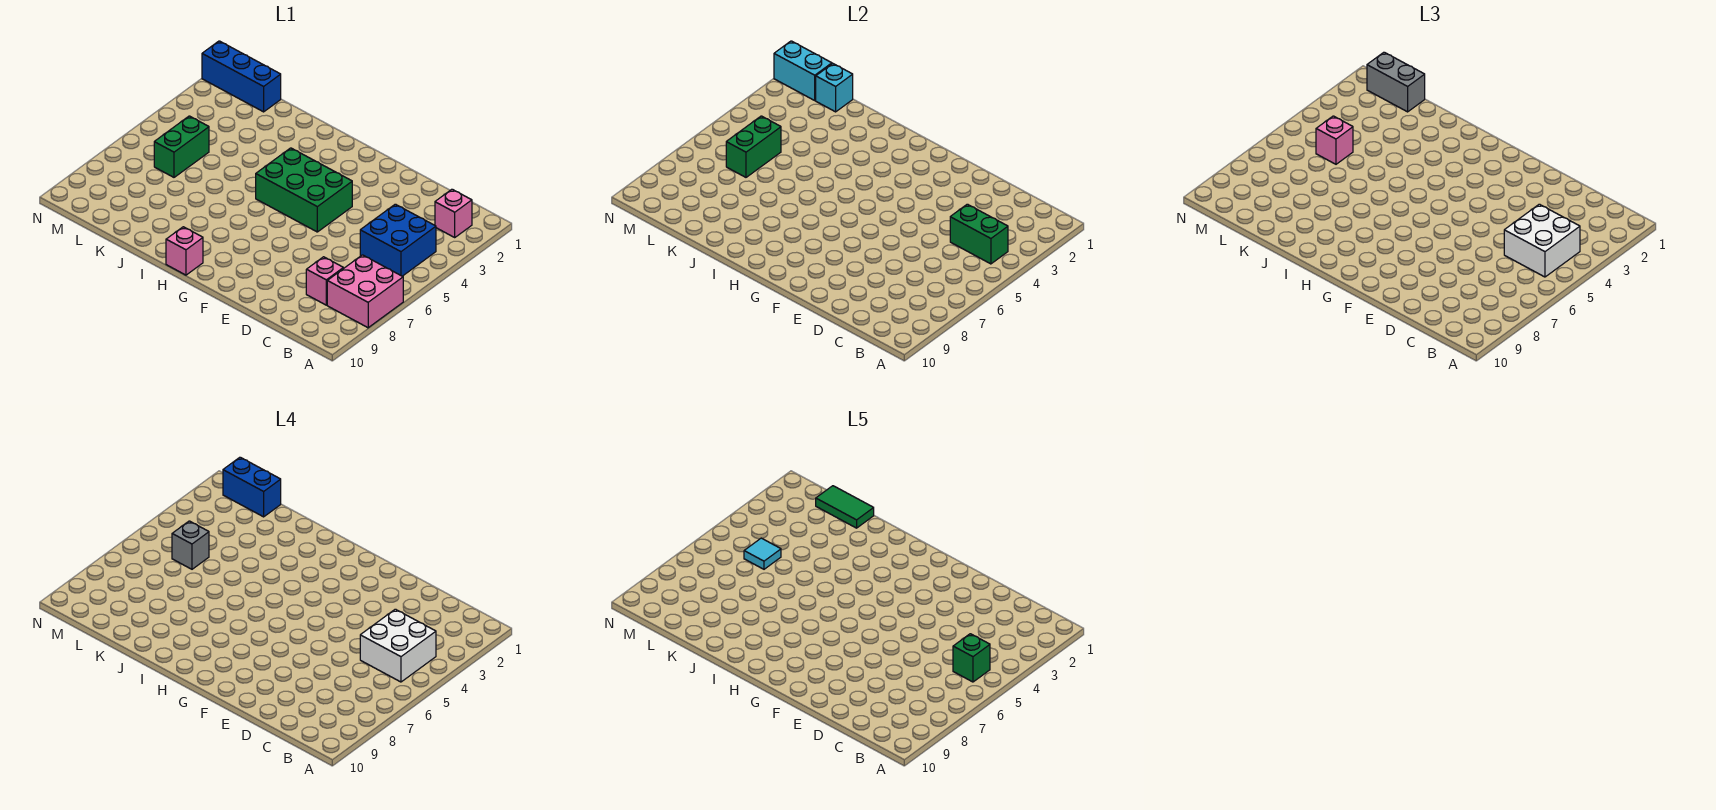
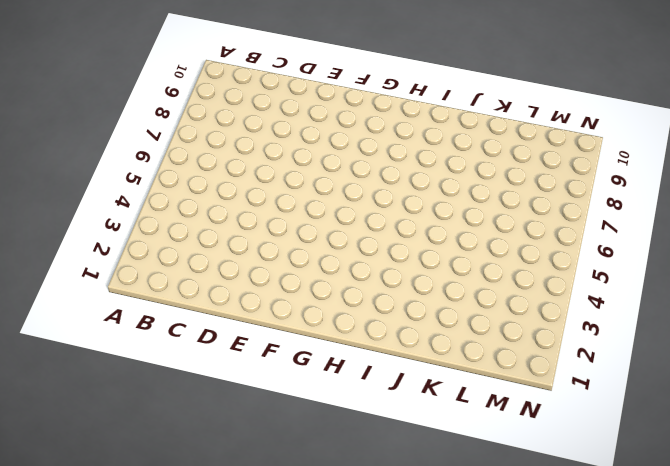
none -> pink brick A7:B8 level 1
none -> pink brick B2 level 1
none -> blue brick B4:C5 level 1

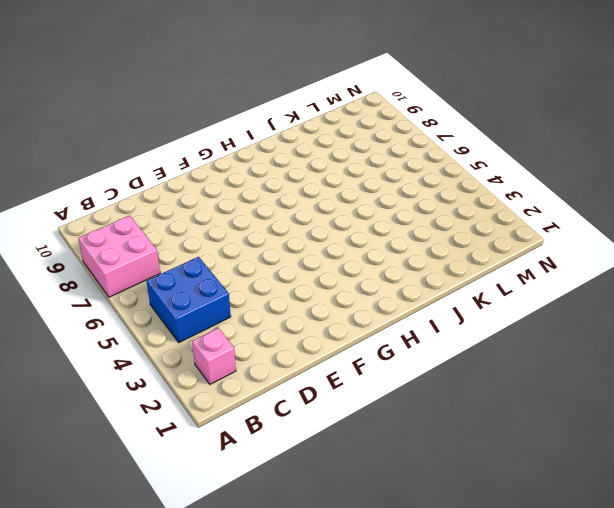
none -> pink brick C8 level 1
none -> green brick F4:H5 level 1
none -> pink brick H10 level 1

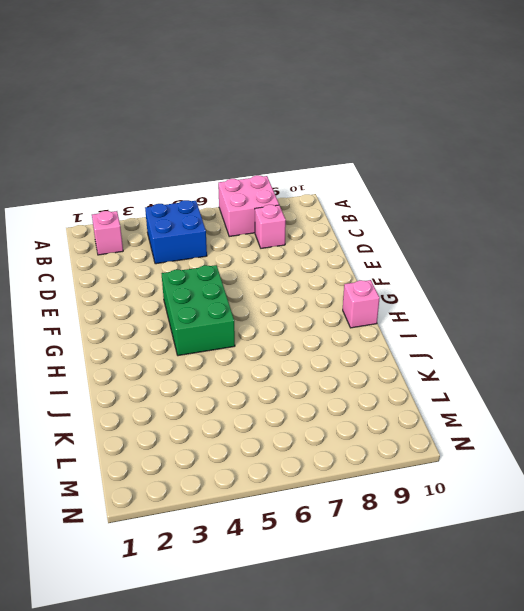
none -> blue brick L1:N1 level 1
none -> green brick L5:L6 level 1
none -> green brick B4:C4 level 2

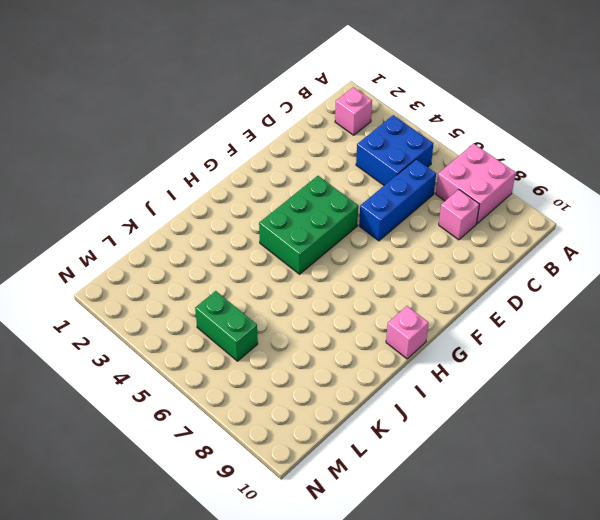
blue brick C6:E6 level 1 -> blue brick L1:N1 level 1
none -> green brick B4:C4 level 2
none -> cyan brick L1 level 2
none -> green brick L5:L6 level 2

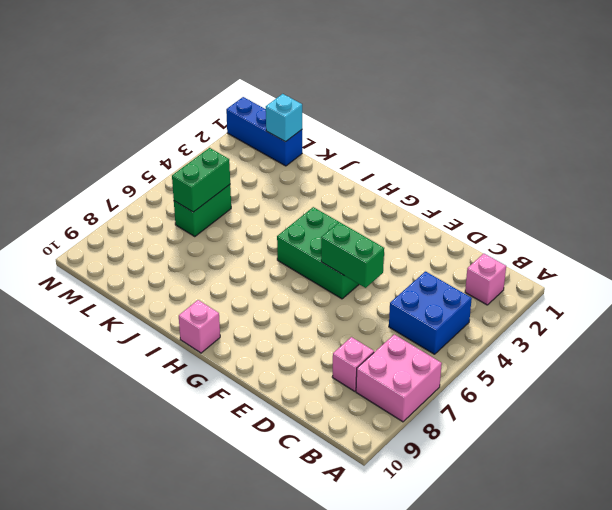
green brick E5:F5 level 2 -> green brick B4:C4 level 2
none -> cyan brick M1:N1 level 2
none -> white brick B4:C5 level 3
none -> grey brick L1:M1 level 3

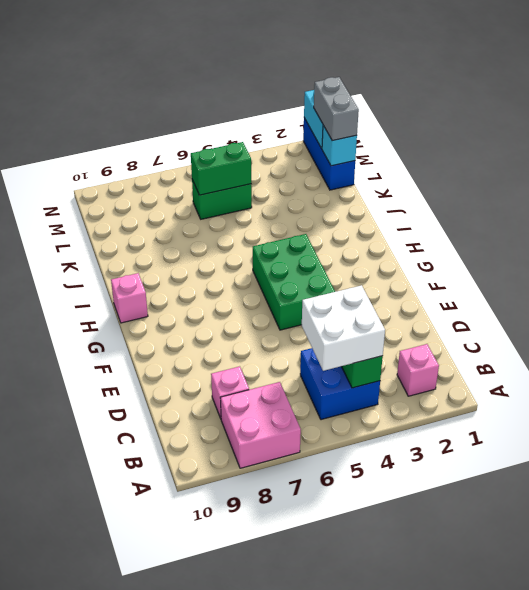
none -> pink brick L5 level 3
none -> white brick B4:C5 level 4
none -> blue brick L1:M1 level 4

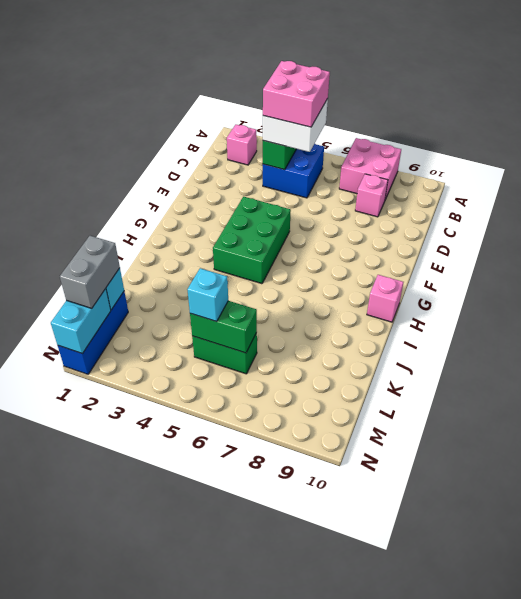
pink brick B4:C5 level 4 -> white brick B4:C5 level 4
cyan brick L5 level 3 -> pink brick L5 level 3
none -> blue brick L1:M1 level 4
none -> grey brick L5 level 4
none -> green brick B5 level 5

